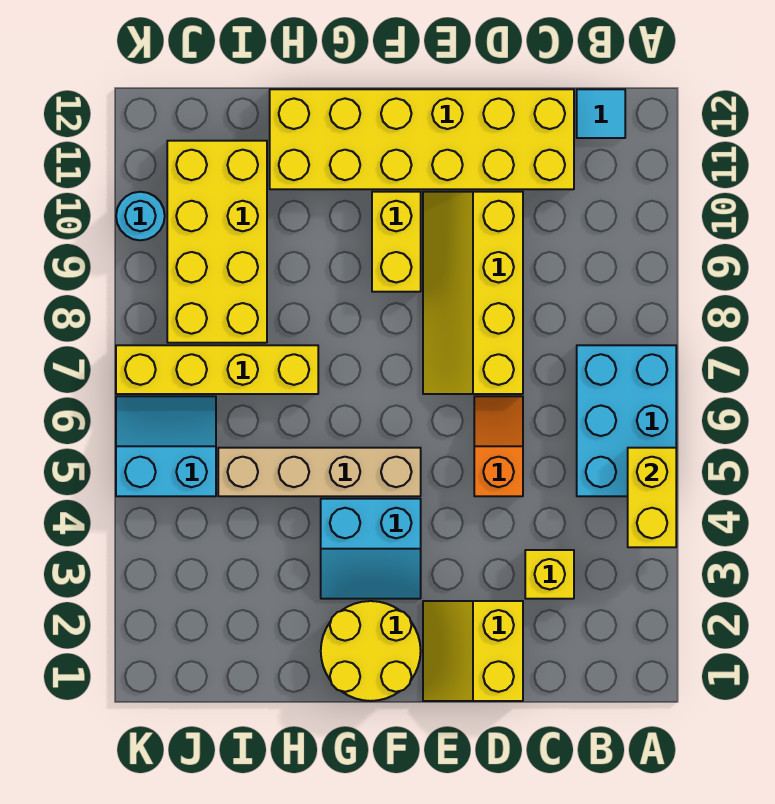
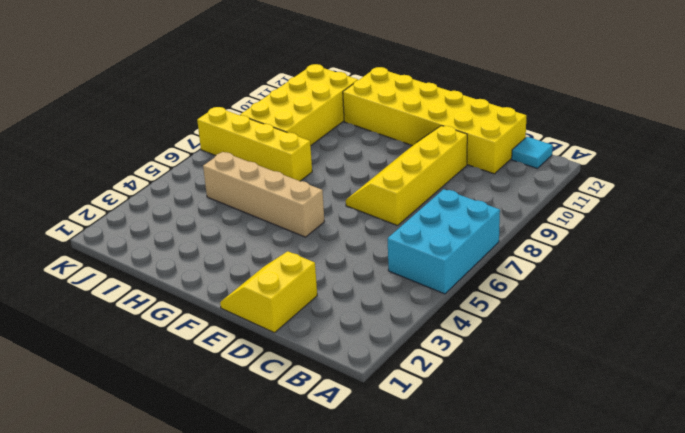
none -> yellow brick C3 level 1
none -> orange slope D5:D6 level 1 top 5
none -> yellow round brick F1:G2 level 1

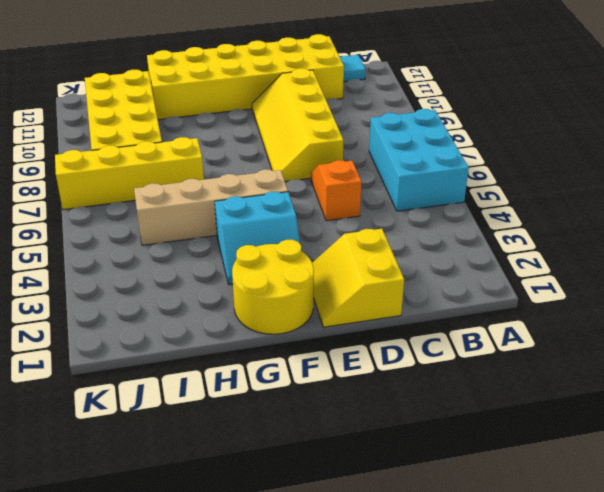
none -> yellow brick C3 level 1
none -> yellow brick F9:F10 level 1
none -> cyan slope J5:K6 level 1 top 5

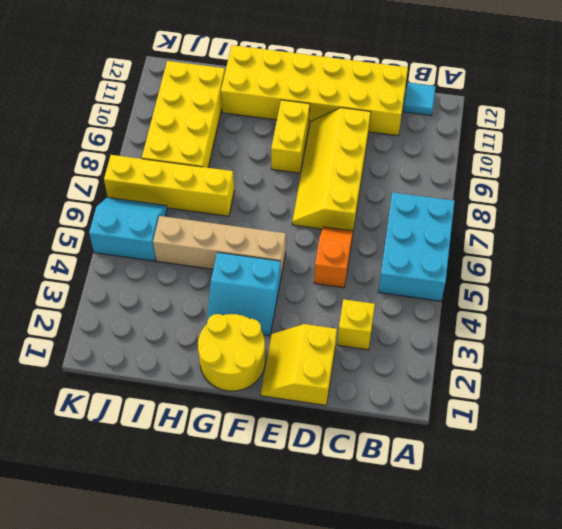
none -> cyan round brick K10 level 1
none -> yellow brick A4:A5 level 2

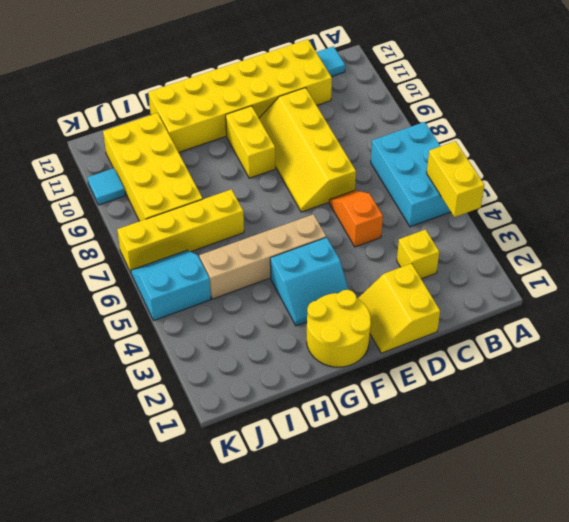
cyan tile K10 level 1 -> cyan round brick K10 level 1

